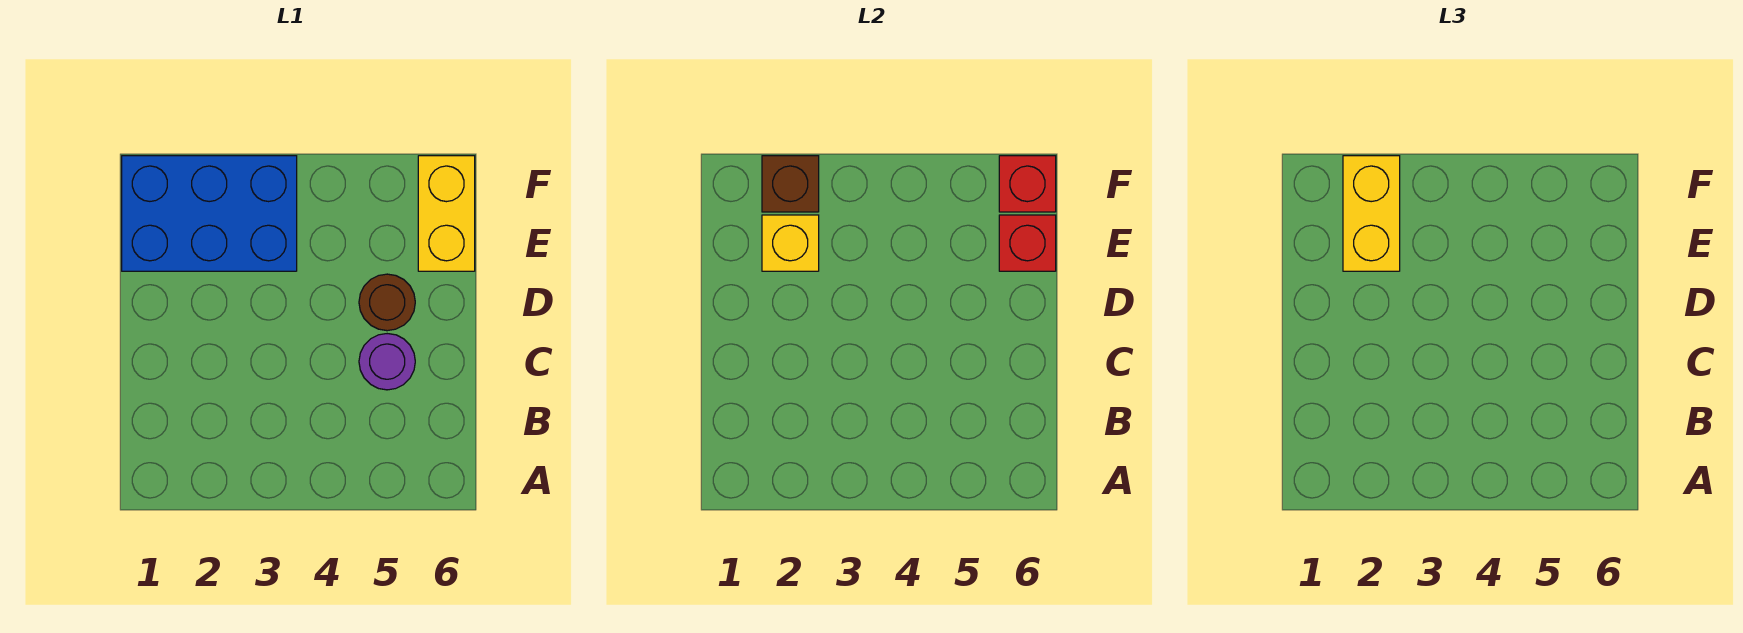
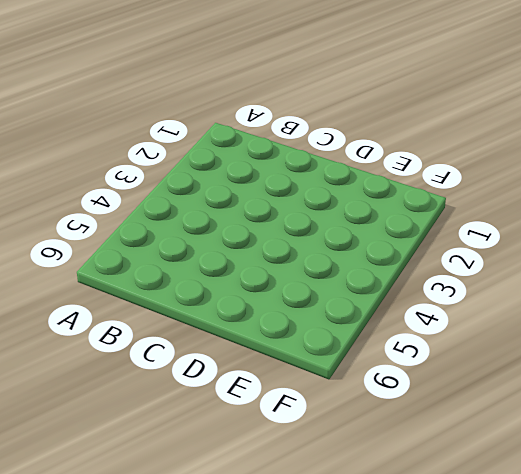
none -> purple round brick C5 level 1
none -> brown round brick D5 level 1

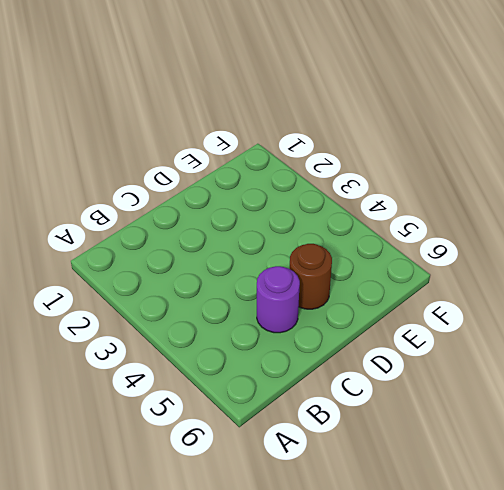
none -> blue brick E1:F3 level 1
none -> yellow brick E6:F6 level 1

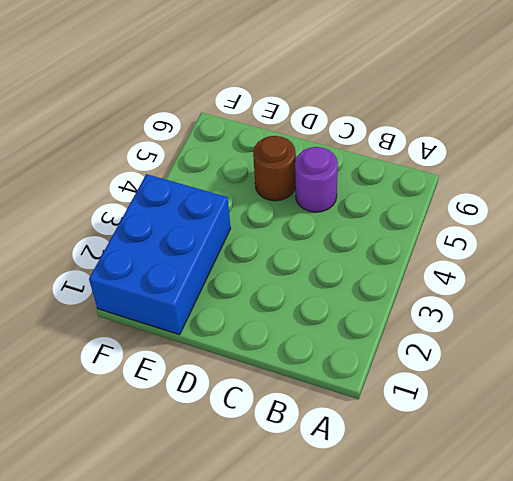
none -> yellow brick E6:F6 level 1
none -> yellow brick E2 level 2

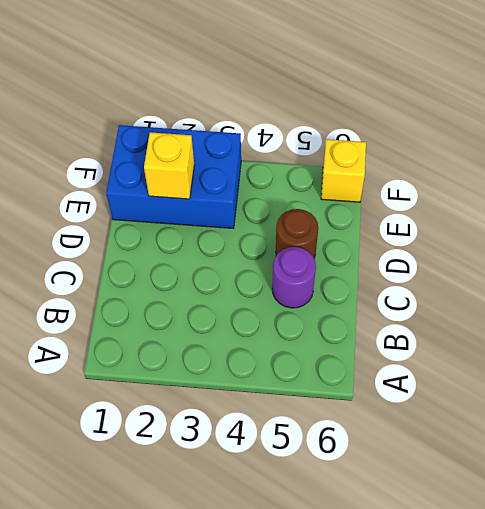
yellow brick F6 level 1 -> yellow brick E6:F6 level 1
none -> red brick E6 level 2
none -> brown brick F2 level 2

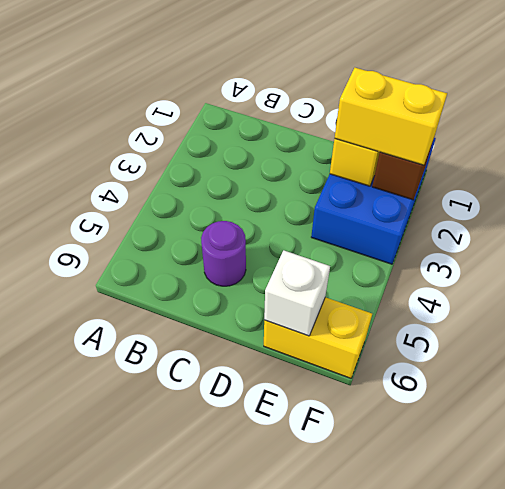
white brick E6 level 2 -> red brick E6 level 2
none -> brown round brick D5 level 1
none -> red brick F6 level 2

